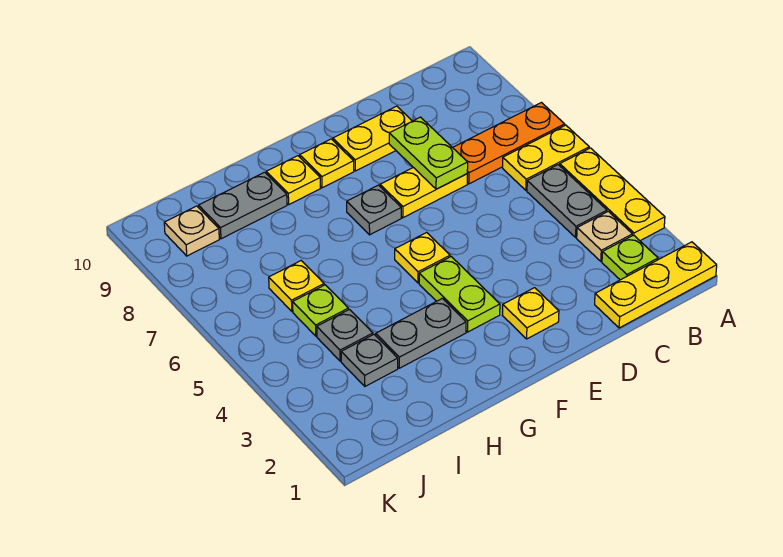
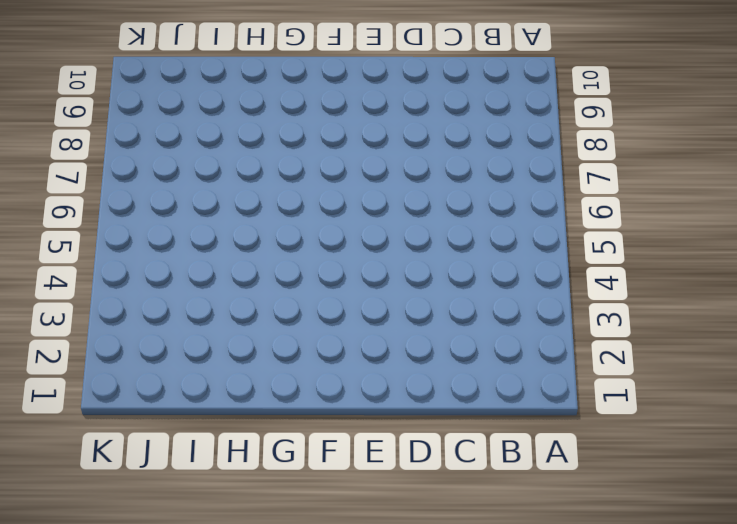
none -> yellow plate A1:C1 level 1
none -> yellow plate A3:A5 level 1
none -> yellow plate A6:B6 level 1

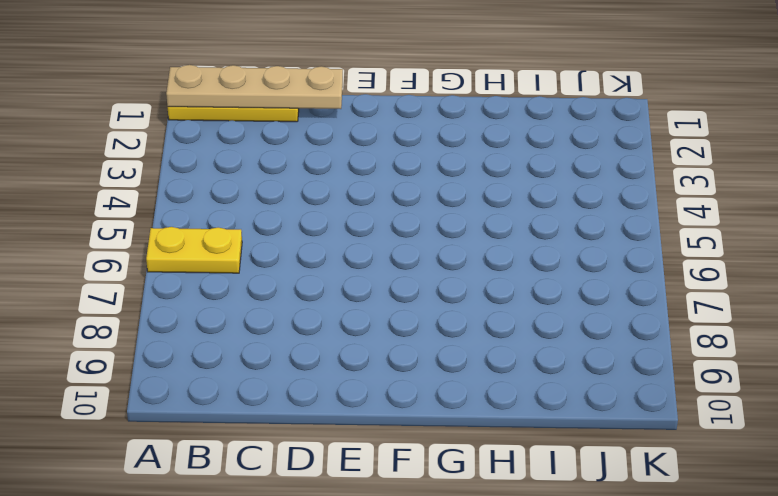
tan plate A1:D1 level 2 -> none
none -> yellow plate A3:A5 level 1
none -> orange plate A7:C7 level 1
none -> lime plate B2 level 1

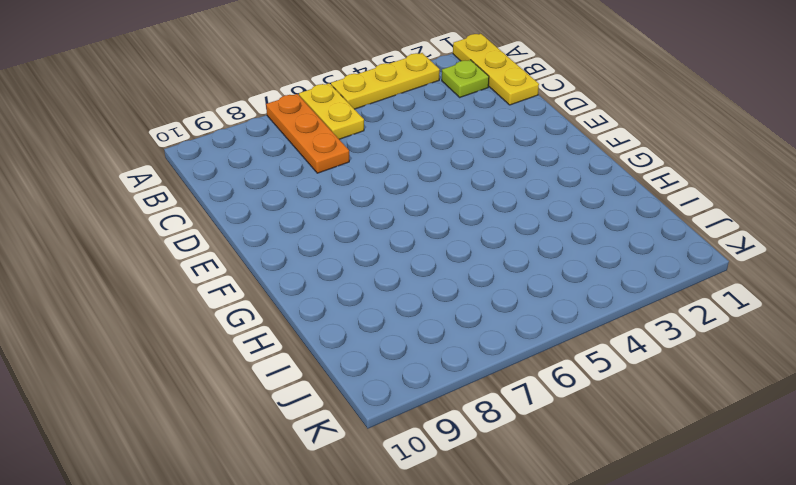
none -> tan plate B3 level 1
none -> grey plate B4:B5 level 1
none -> yellow plate D7:E7 level 1

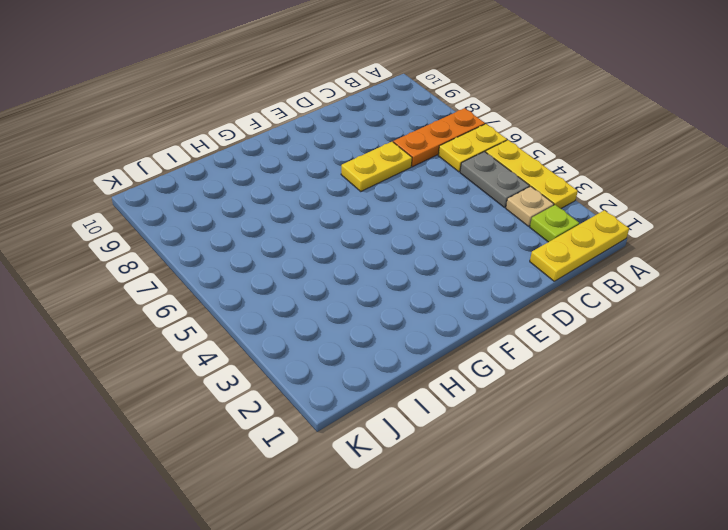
none -> yellow plate D9:E9 level 1
none -> yellow plate E2 level 1
none -> lime plate F3:F4 level 1

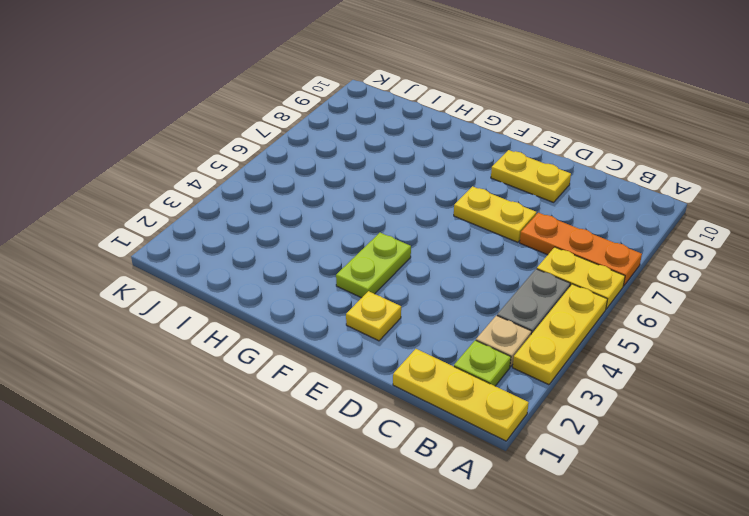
none -> yellow plate F5 level 1
none -> grey plate F7 level 1
none -> yellow plate F9 level 1

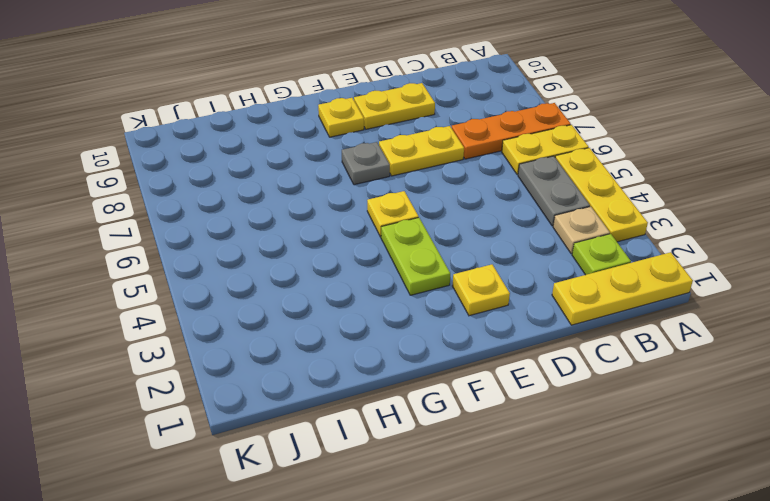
none -> grey plate G3:H3 level 1
none -> yellow plate G9 level 1
none -> grey plate H9:I9 level 1

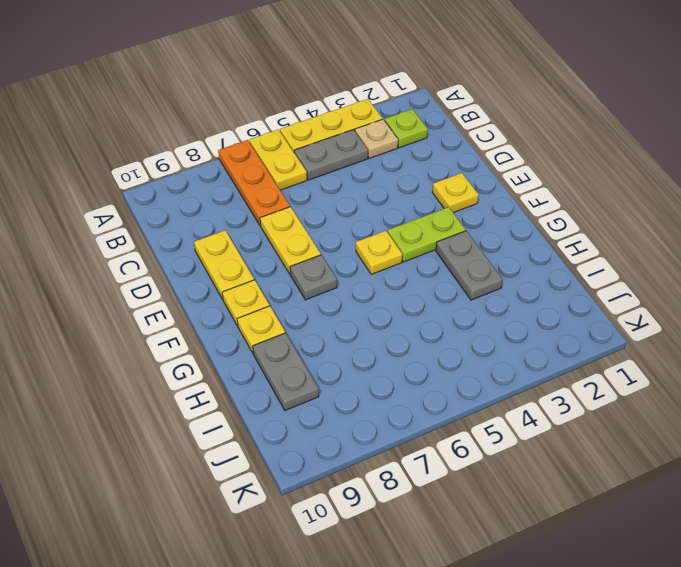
none -> yellow plate A1:C1 level 1
none -> grey plate I3 level 1
none -> grey plate I4 level 1

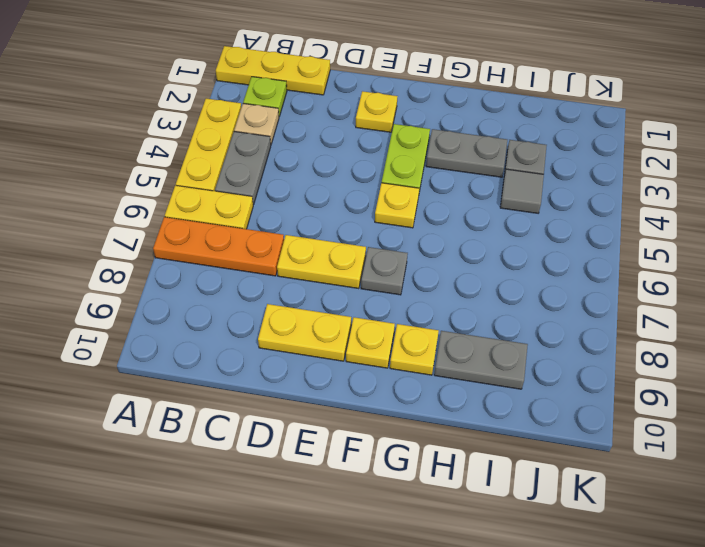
grey tile I4 level 1 -> grey plate I4 level 1
none -> lime plate I5 level 1
none -> yellow plate I6 level 1
none -> tan plate J9 level 1

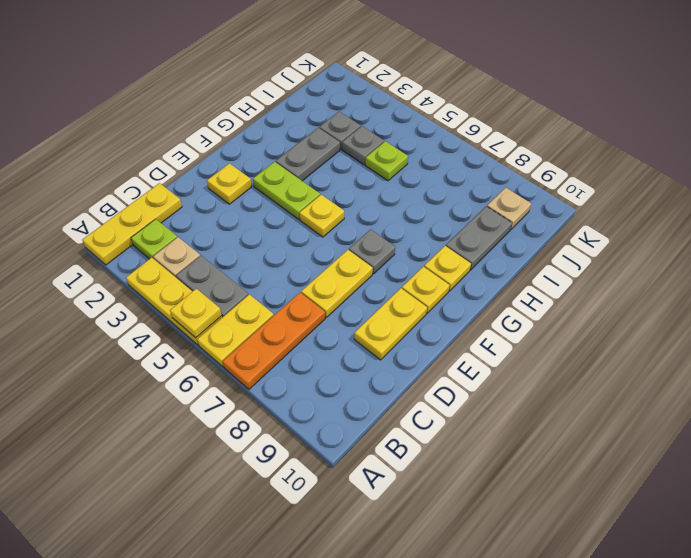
yellow plate A5 level 2 -> yellow plate I6 level 1
none -> lime plate D7:D8 level 2

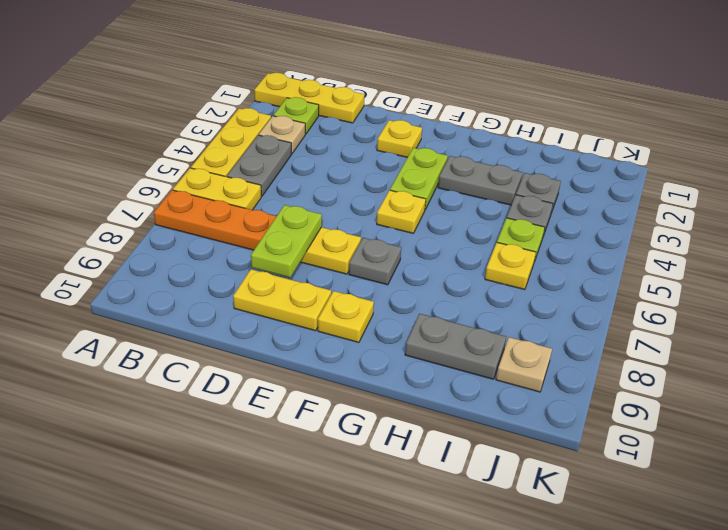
none -> yellow plate G9 level 1

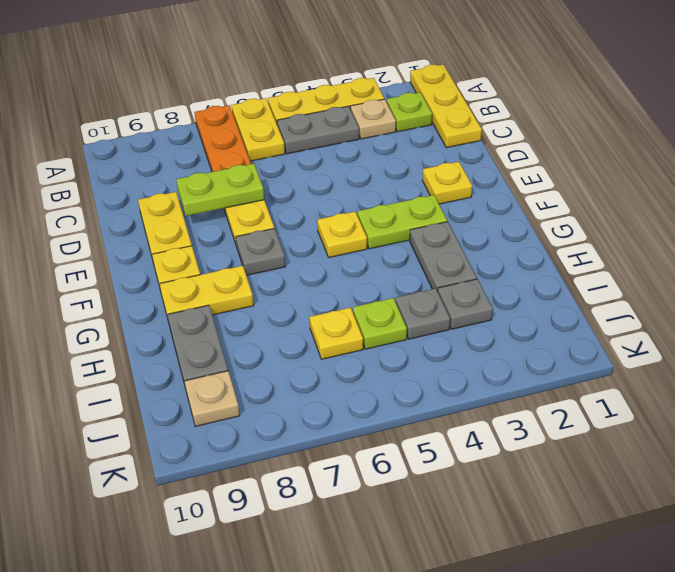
yellow plate G8:G9 level 1 -> yellow plate G9 level 1

